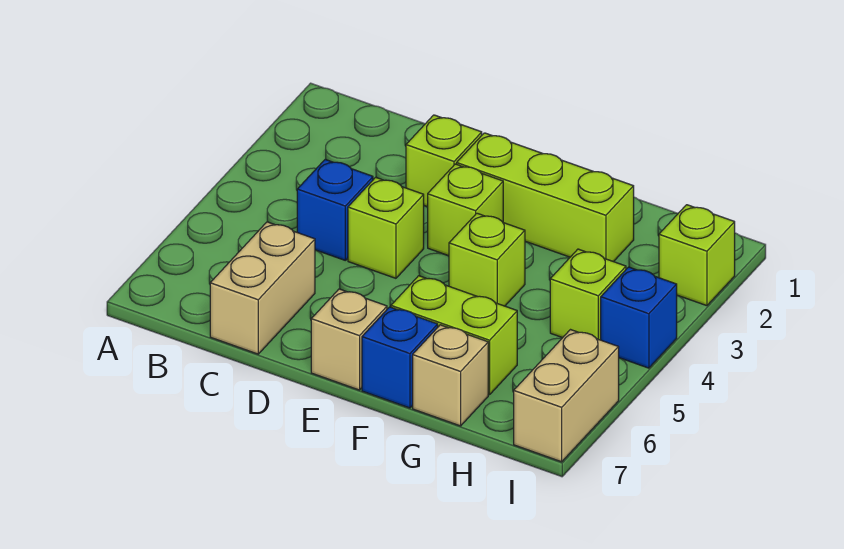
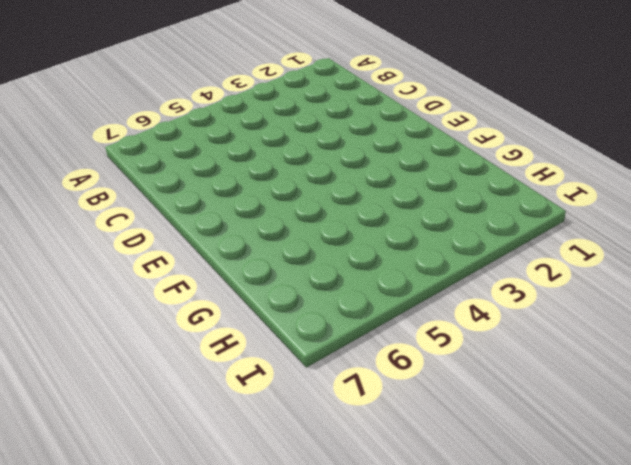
none -> blue brick C4 level 1
none -> tan brick C6:C7 level 1
none -> lime brick D2 level 1

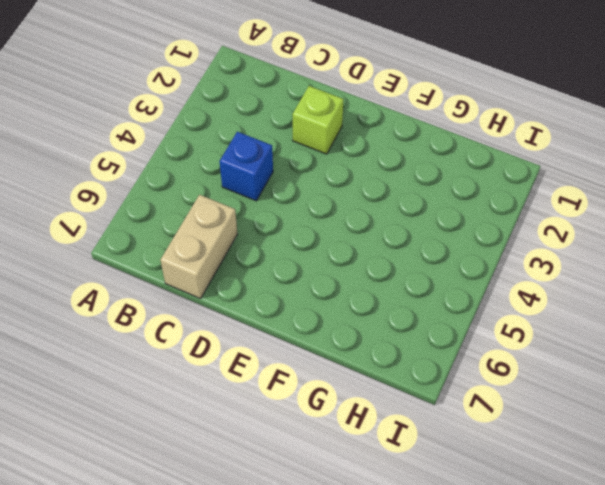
none -> lime brick D4 level 1
none -> lime brick E2:G2 level 1
none -> lime brick E3 level 1

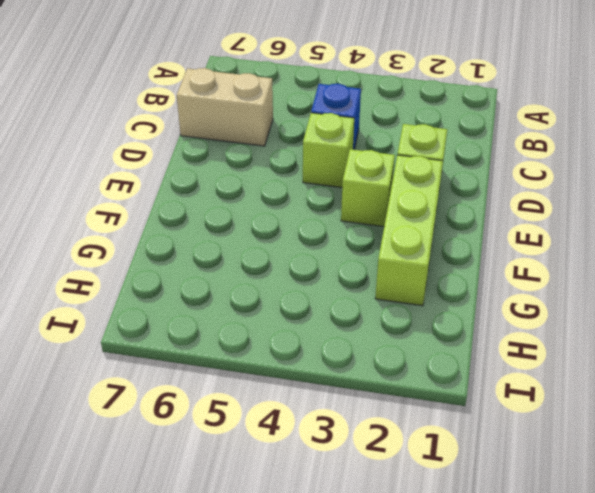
none -> tan brick E7 level 1
none -> lime brick F4 level 1
none -> lime brick F6:G6 level 1

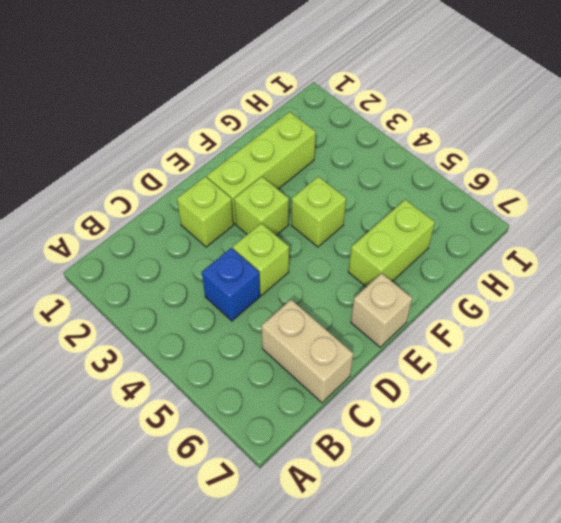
none -> blue brick F7 level 1
none -> tan brick G7 level 1
none -> lime brick H4 level 1

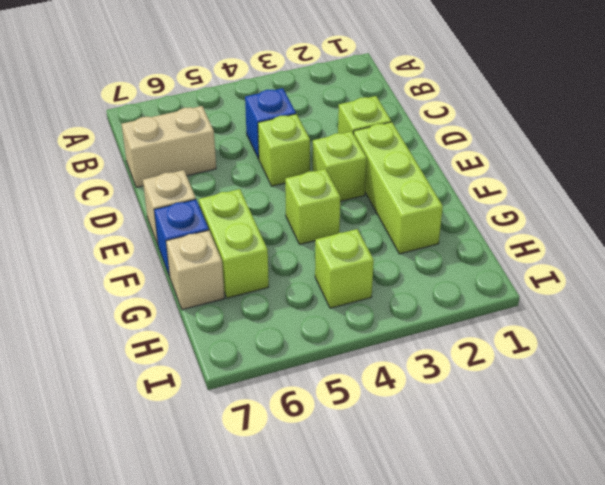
none -> lime brick I2 level 1
none -> blue brick I4 level 1
none -> tan brick I6:I7 level 1

